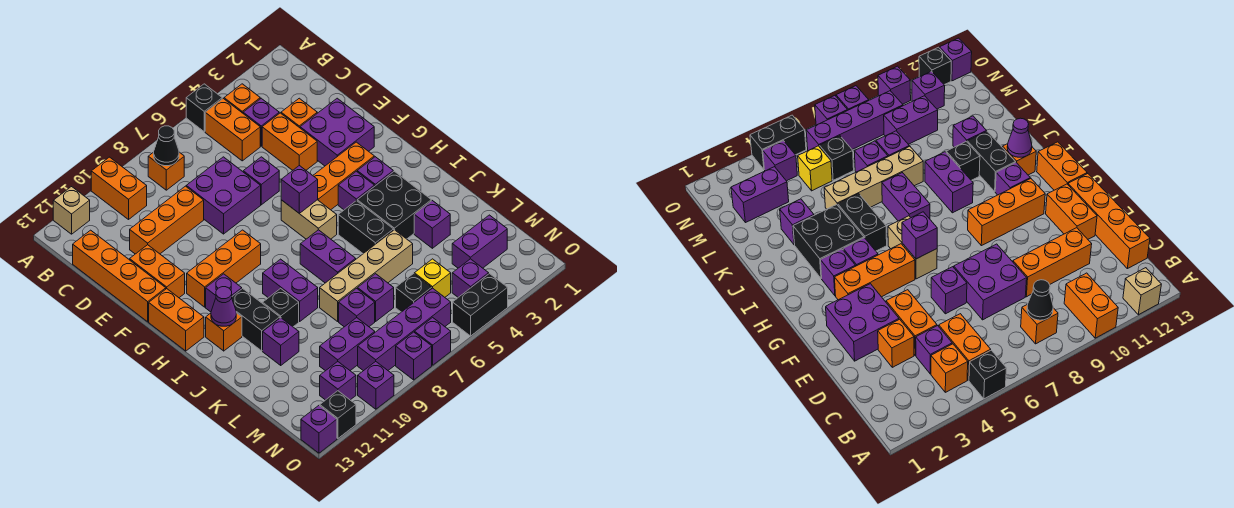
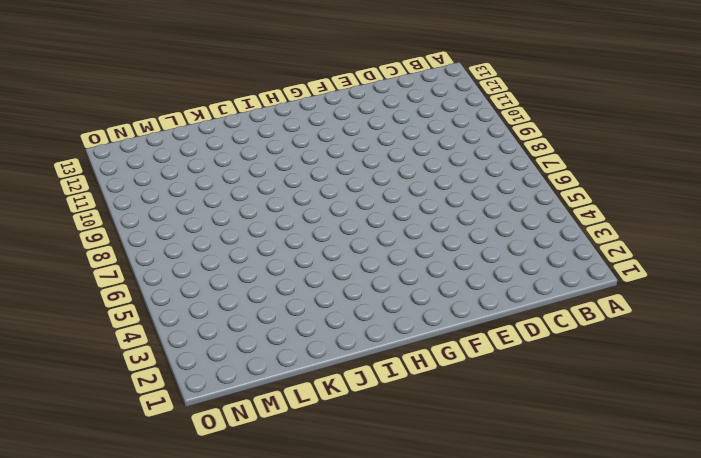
none -> black brick A5 level 1
none -> orange brick A10:B10 level 1
none -> tan brick A12 level 1
none -> orange brick B4 level 1

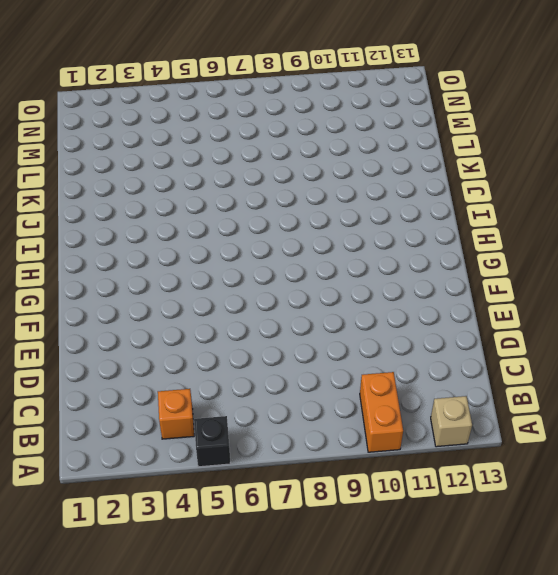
none -> orange brick B5:C5 level 1
none -> orange brick B8 level 1
none -> purple brick C4 level 1
none -> orange brick C13:F13 level 1

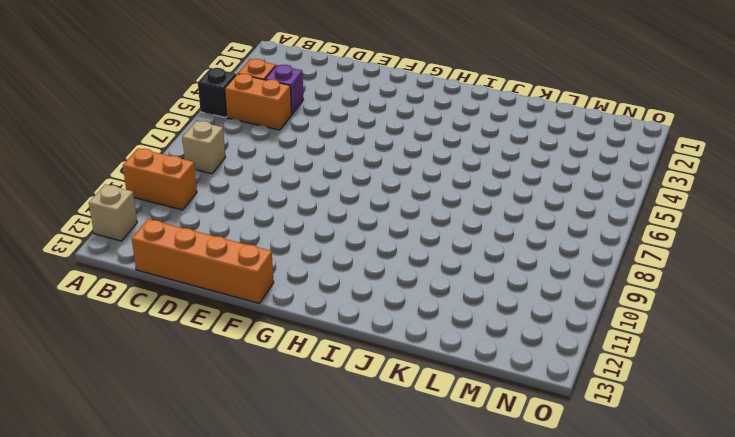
tan brick B8 level 1 -> orange brick B8 level 1
none -> orange brick D3 level 1
none -> orange brick D4:E4 level 1
none -> purple brick D7:E8 level 1
none -> orange brick D9:D11 level 1

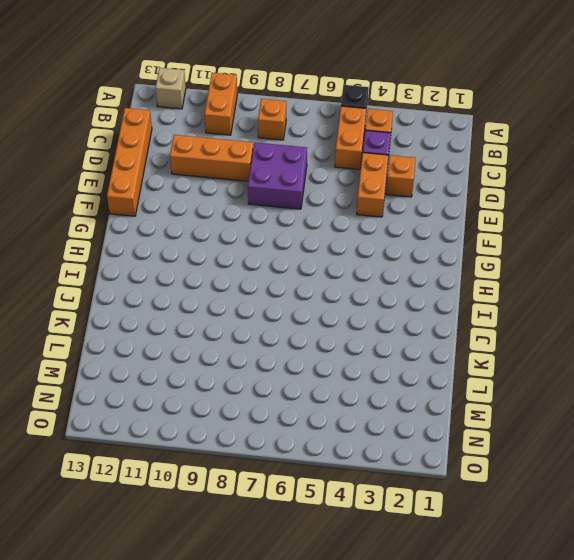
none -> purple brick E2:F3 level 1
none -> purple brick E6 level 1
none -> orange brick E12:F12 level 1
none -> orange brick G3:G5 level 1

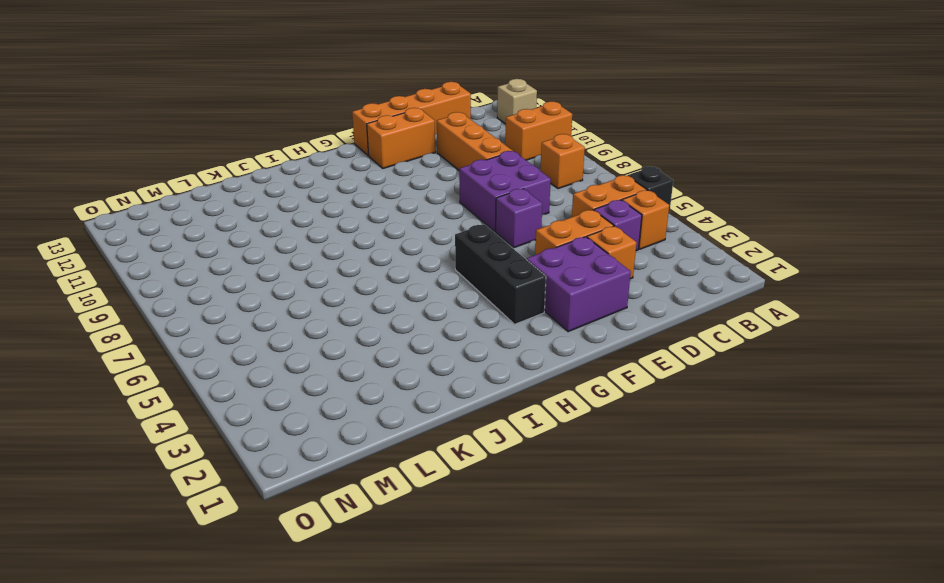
black brick G3:G5 level 1 -> orange brick G3:G5 level 1
none -> tan brick G6:H6 level 1
none -> orange brick G9:G11 level 1
none -> orange brick G13:H13 level 1
none -> purple brick H3 level 1

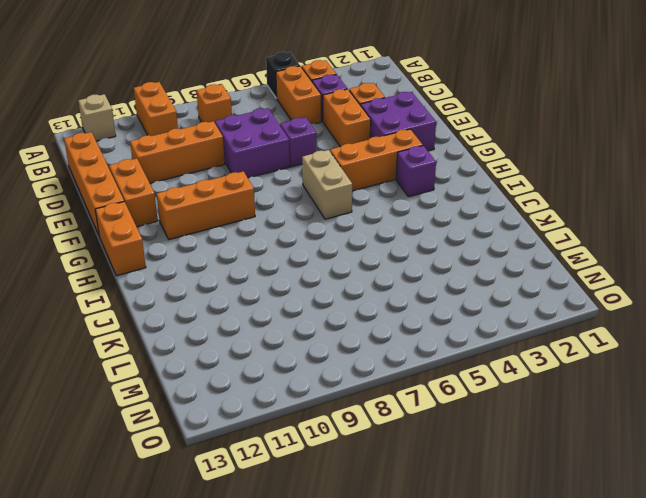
none -> purple brick H4 level 1
none -> purple brick H11 level 1
none -> black brick I3:J4 level 1
none -> black brick I5:J5 level 1

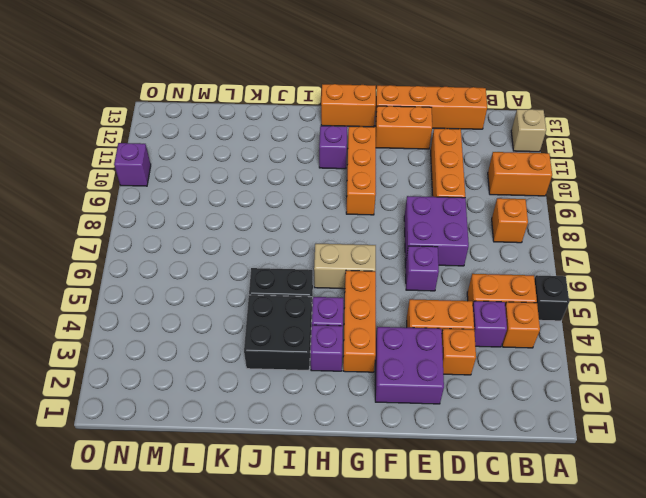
none -> purple brick I7:J7 level 1
none -> purple brick I9:J9 level 1
none -> black brick I11:J11 level 1
none -> orange brick I12 level 1

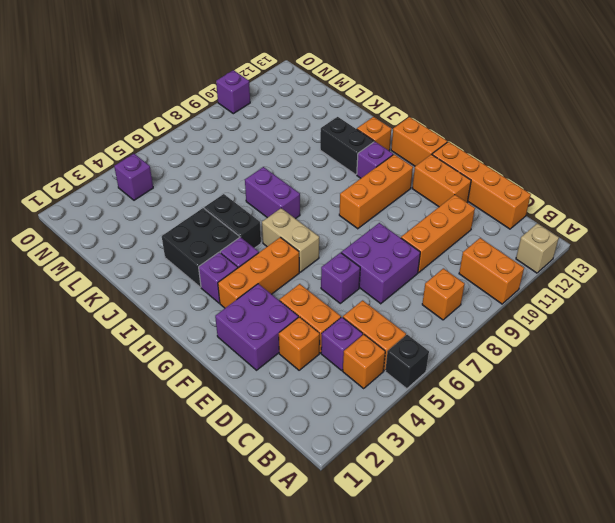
none -> purple brick I9:J9 level 1
none -> black brick J10 level 1
none -> purple brick K3 level 1
none -> tan brick K5:K8 level 1

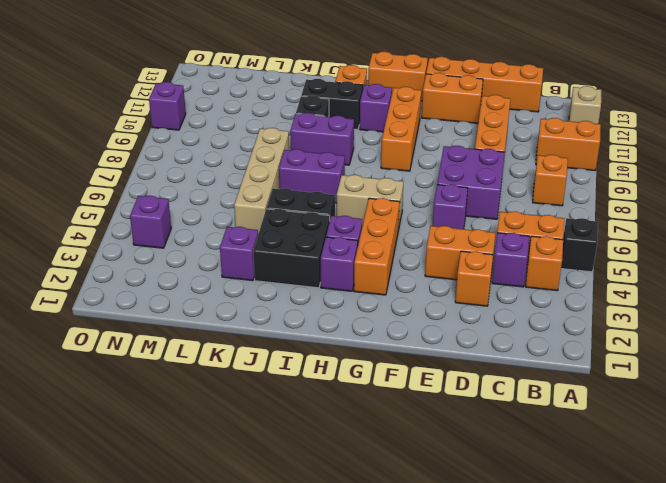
none -> purple brick E2:F3 level 1
none -> purple brick K11 level 1
none -> purple brick L7 level 1
none -> purple brick L8 level 1

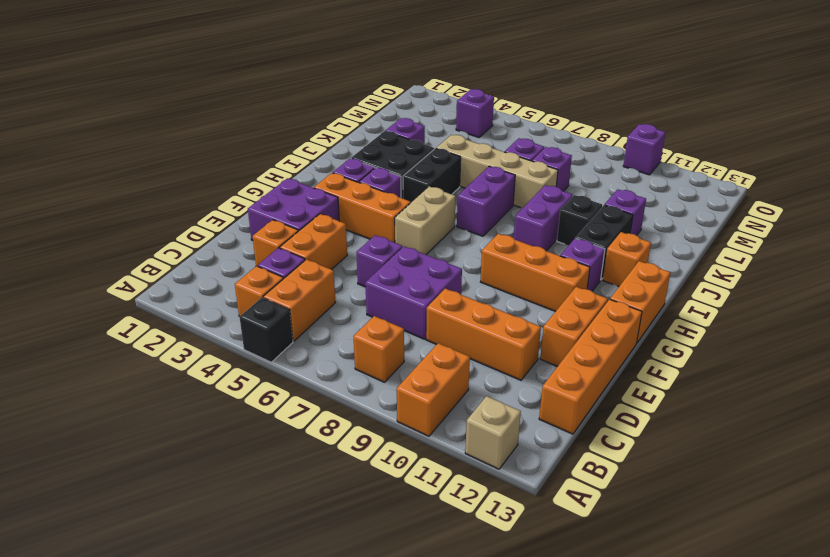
none -> purple brick M2:M3 level 1
none -> yellow brick M5 level 1
none -> black brick M6 level 1
none -> purple brick M9:M10 level 1

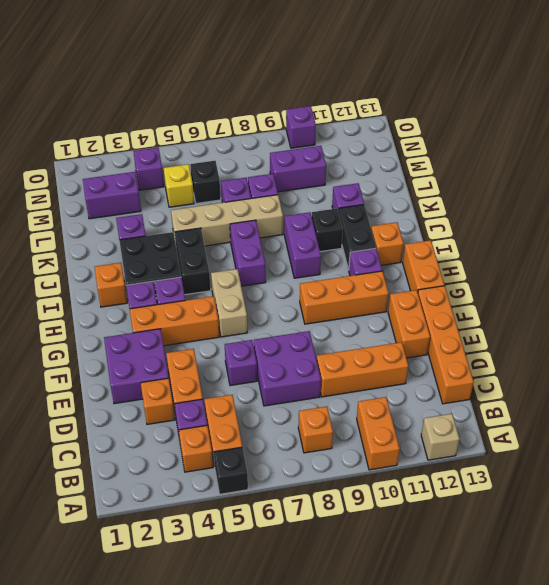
orange brick I2 level 1 -> none
none -> purple brick N6:N9 level 1
none -> purple brick N11 level 1
none -> black brick O4:O5 level 1
none -> purple brick O7 level 1

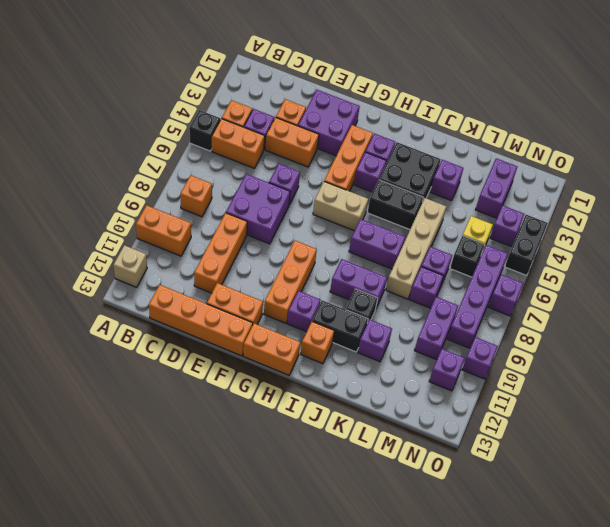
none -> purple brick O8 level 1
none -> black brick O12 level 1
none -> purple brick O13 level 1
none -> black cone B8 level 2

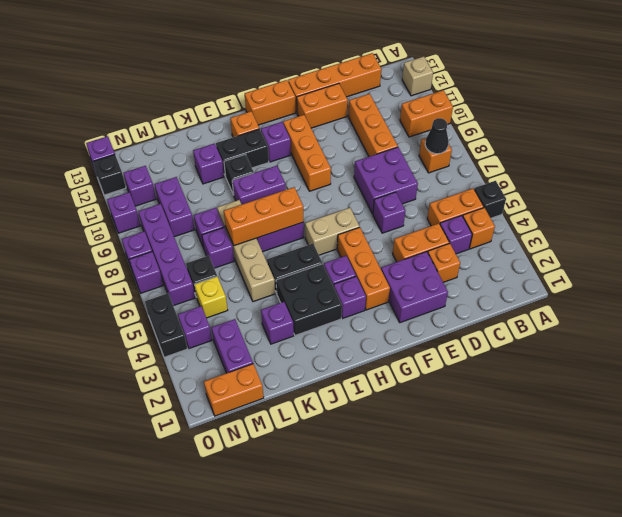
orange brick I7:K7 level 2 -> none
orange brick M1:N1 level 1 -> none
none -> purple brick G6 level 2
none -> purple cone I12 level 2

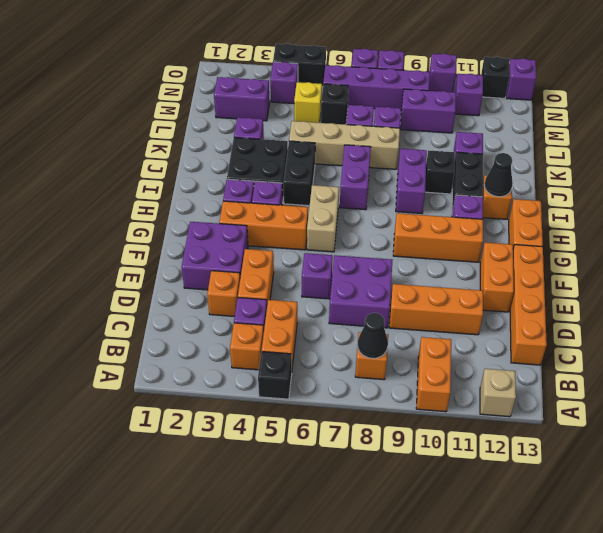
black cone I12 level 2 -> purple cone I12 level 2
none -> purple brick G6 level 2

